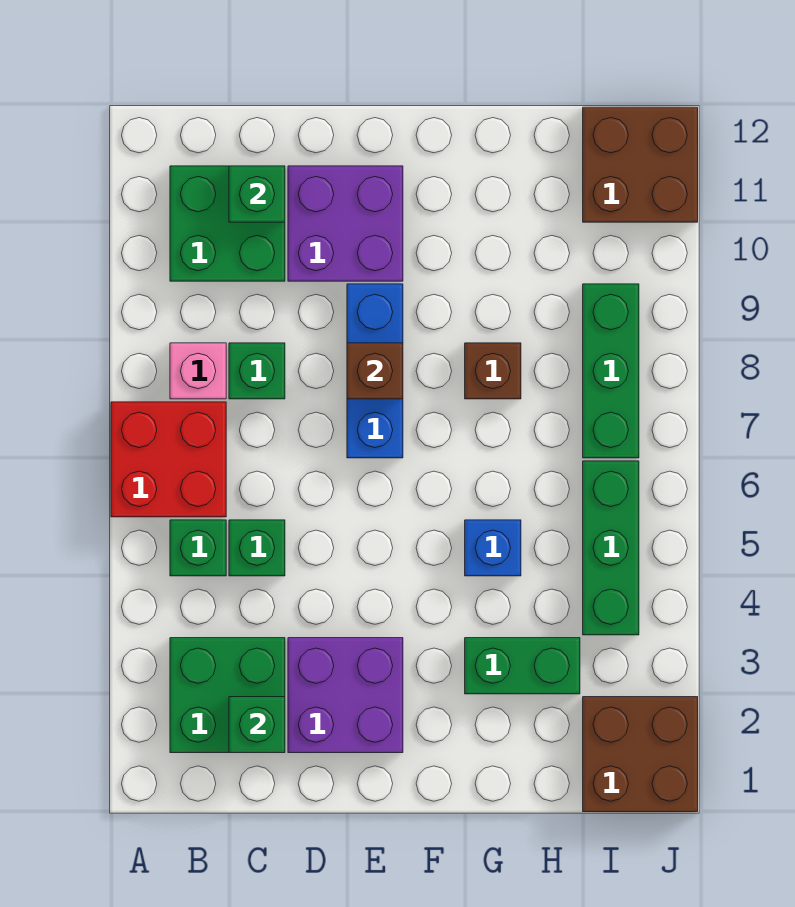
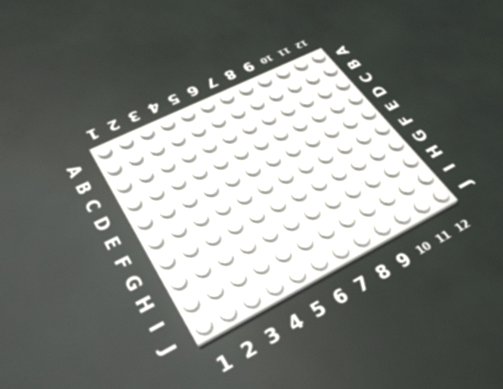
none -> red brick A6:B7 level 1
none -> green brick B2:C3 level 1
none -> green brick B5 level 1

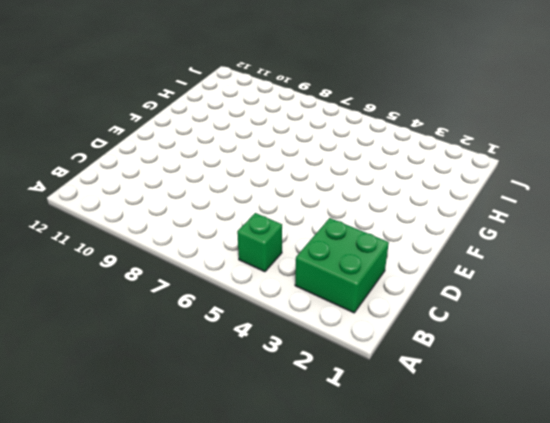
none -> red brick A6:B7 level 1
none -> pink brick B8 level 1
none -> green brick B10:C11 level 1

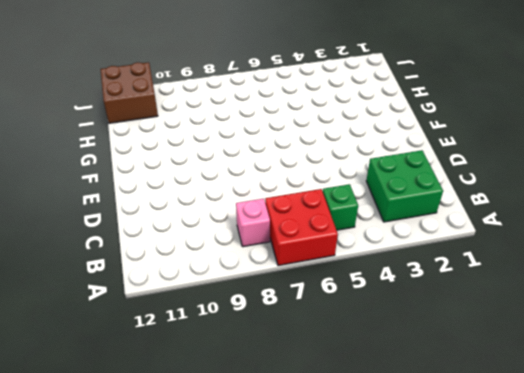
none -> green brick B10:C11 level 1
none -> green brick C5 level 1
none -> green brick C8 level 1

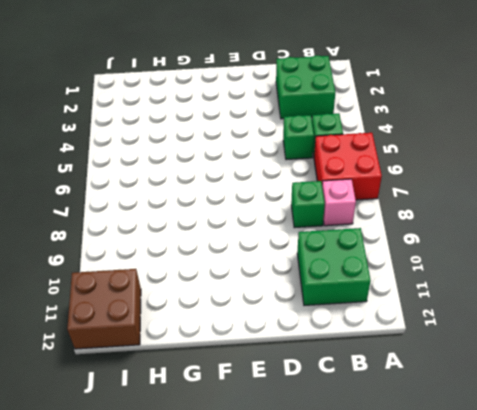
none -> purple brick D2:E3 level 1
none -> purple brick D10:E11 level 1
none -> blue brick E7:E9 level 1

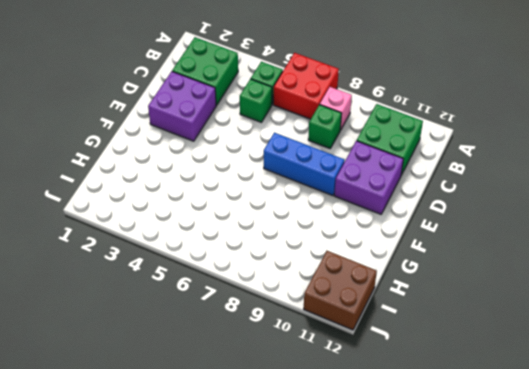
none -> green brick G3:H3 level 1
none -> blue brick G5 level 1
none -> brown brick G8 level 1

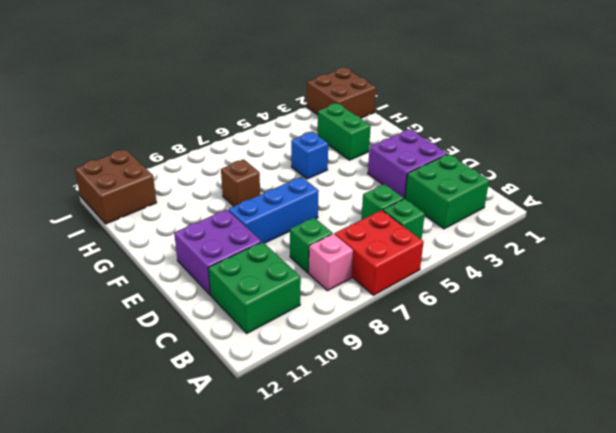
none -> green brick I4:I6 level 1
none -> green brick I7:I9 level 1
none -> green brick C2 level 2

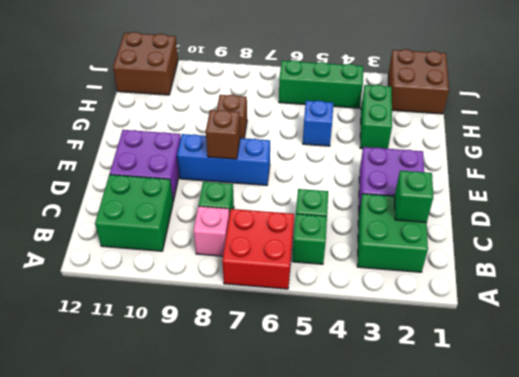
none -> green brick I7:I9 level 1
none -> green brick C11 level 2

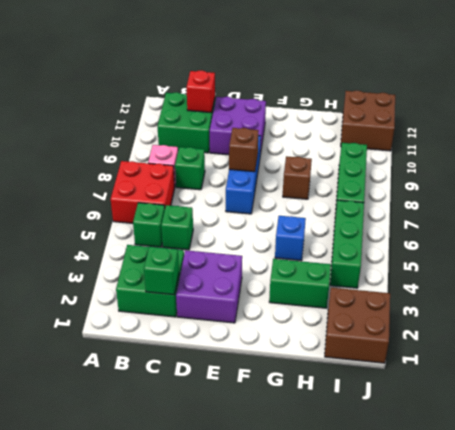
red brick C11 level 2 -> green brick C11 level 2

